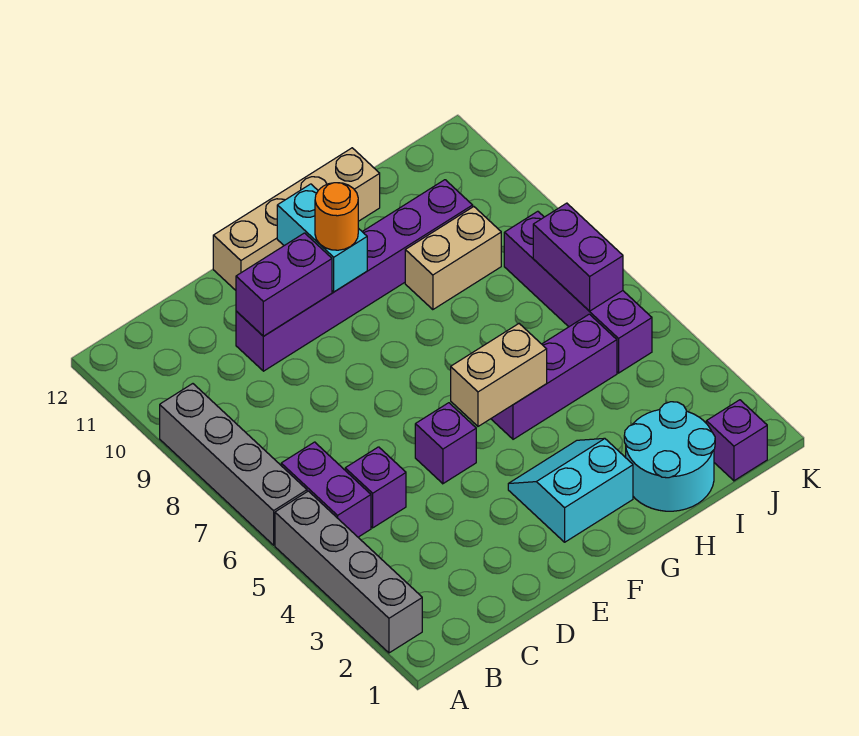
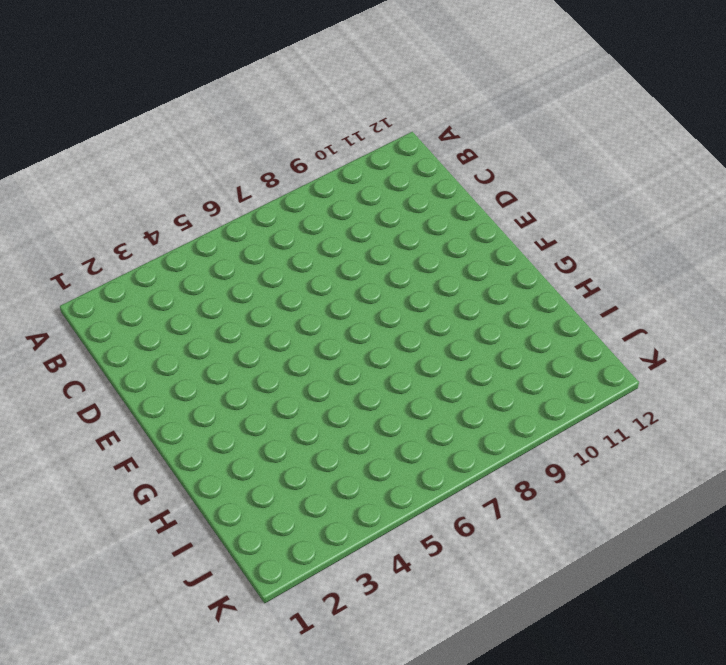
none -> grey brick A2:A5 level 1
none -> grey brick A6:A9 level 1
none -> purple brick B5:B6 level 1

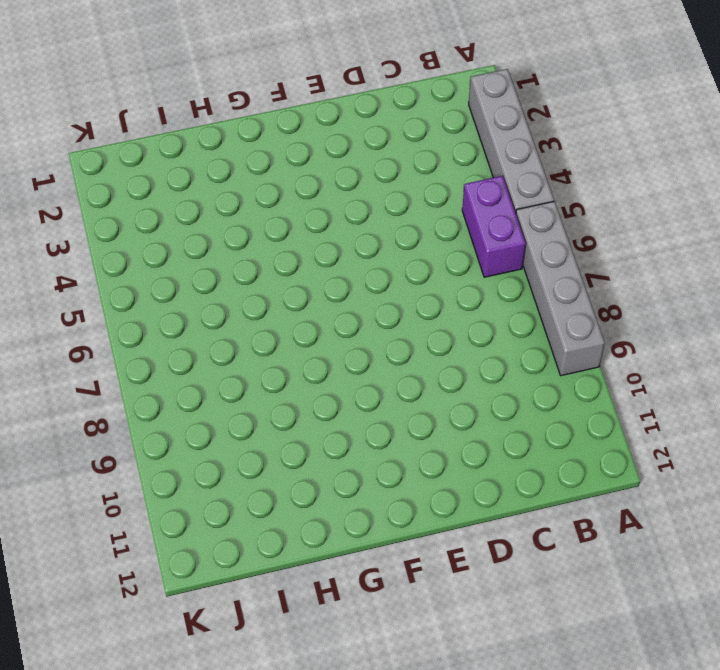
none -> purple brick C5 level 1
none -> purple brick D10:I10 level 1
none -> purple brick E5 level 1

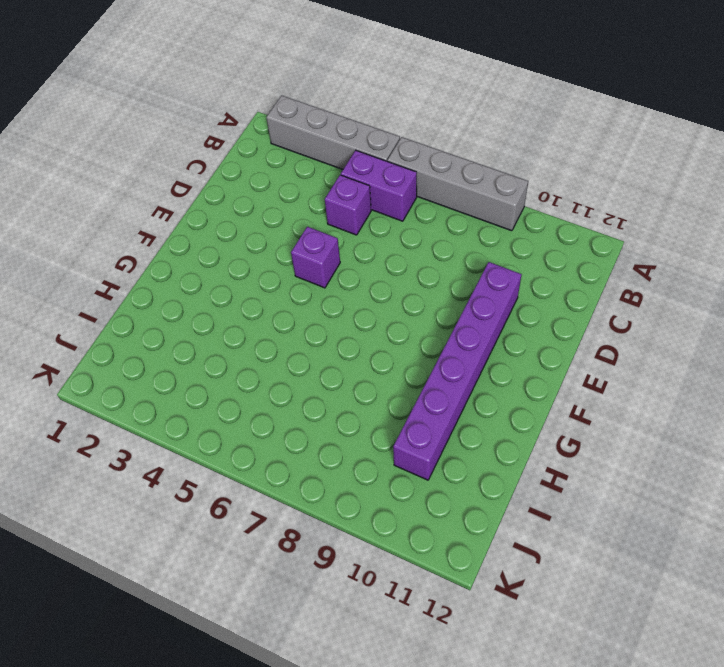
none -> tan brick E12:H12 level 1
none -> cyan slope F2:G3 level 1 top 2
none -> purple brick G5:I5 level 1

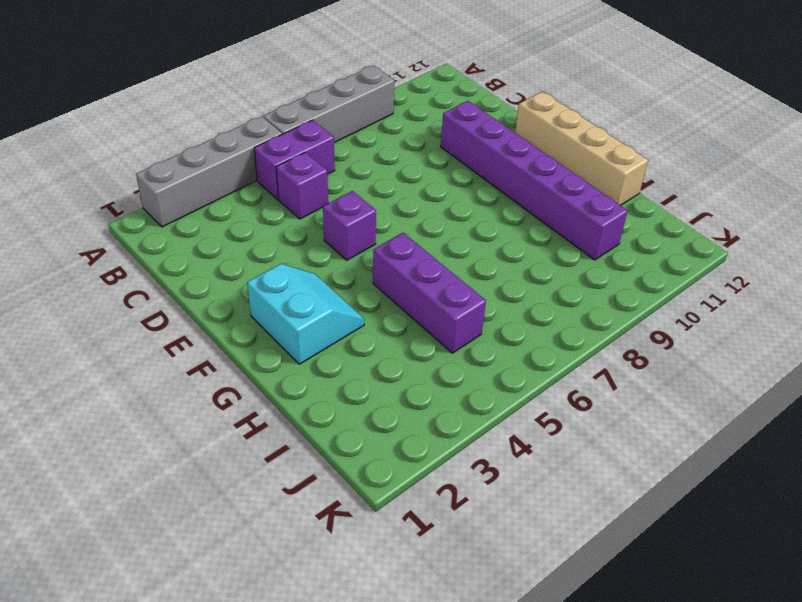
none -> cyan round brick H1:I2 level 1
none -> tan brick H9:I9 level 1
none -> purple brick J1 level 1

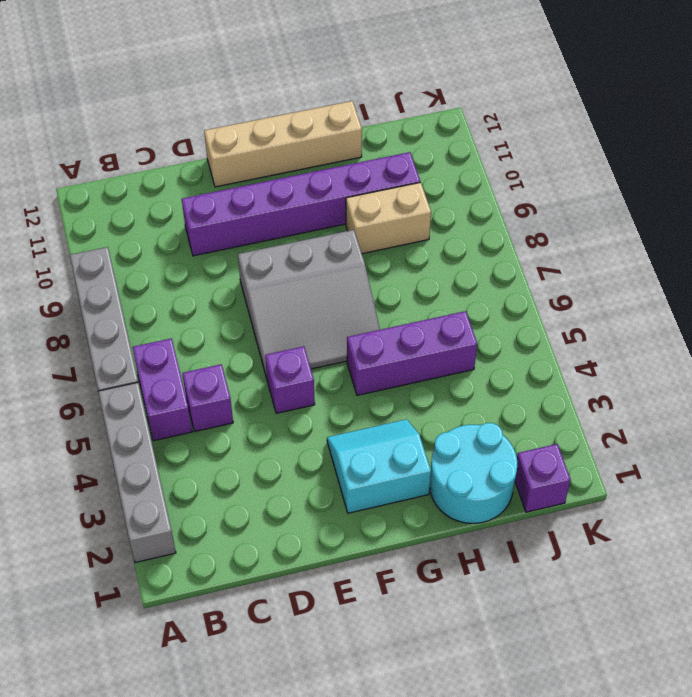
grey slope E6:G8 level 1 top 8 -> none
none -> purple brick J5:J8 level 1
none -> purple brick D10:E10 level 2
none -> tan brick F5:G5 level 2

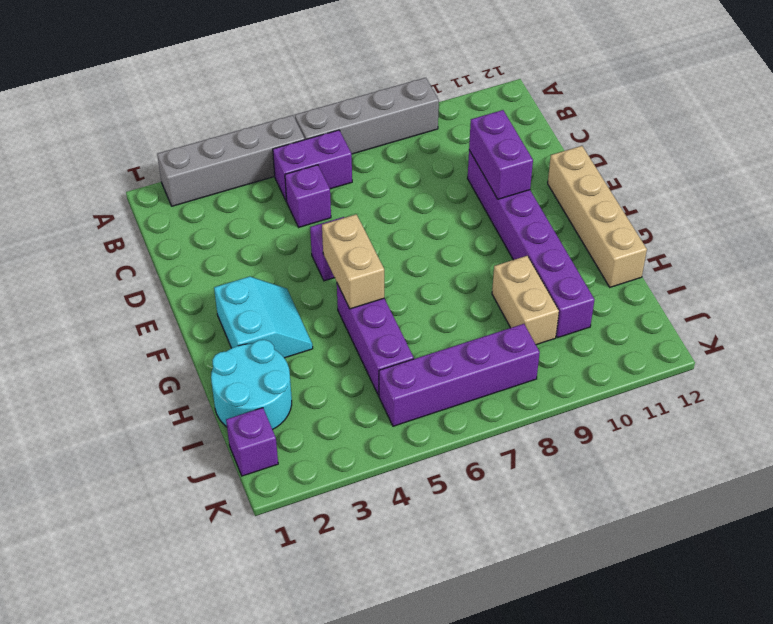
none -> cyan brick F10:F11 level 2
none -> purple brick J6:J7 level 2
none -> orange round brick F10 level 3

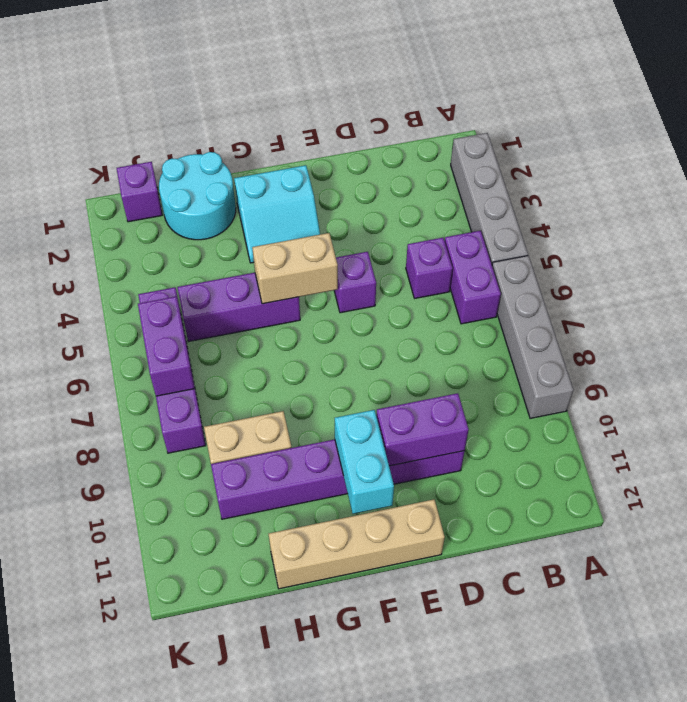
none -> orange round brick F10 level 3

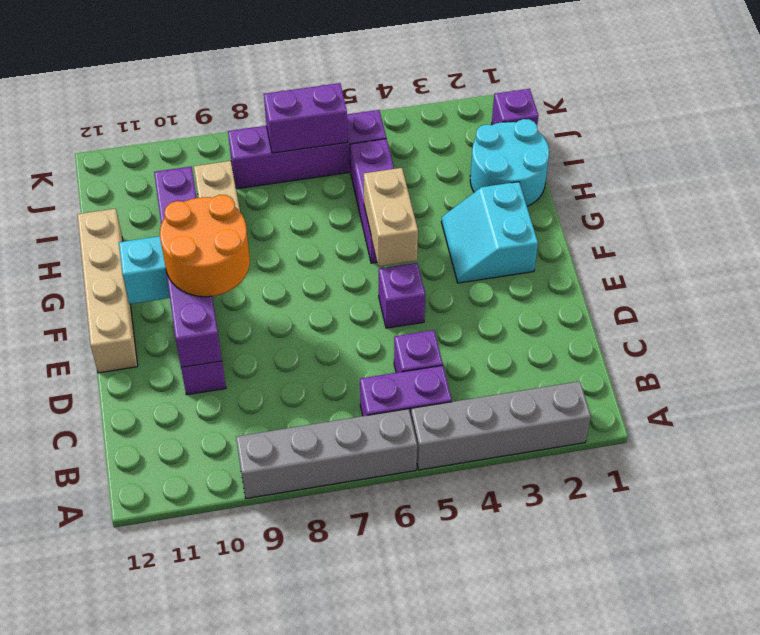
orange round brick E9:F10 level 3 -> orange round brick F10 level 3

